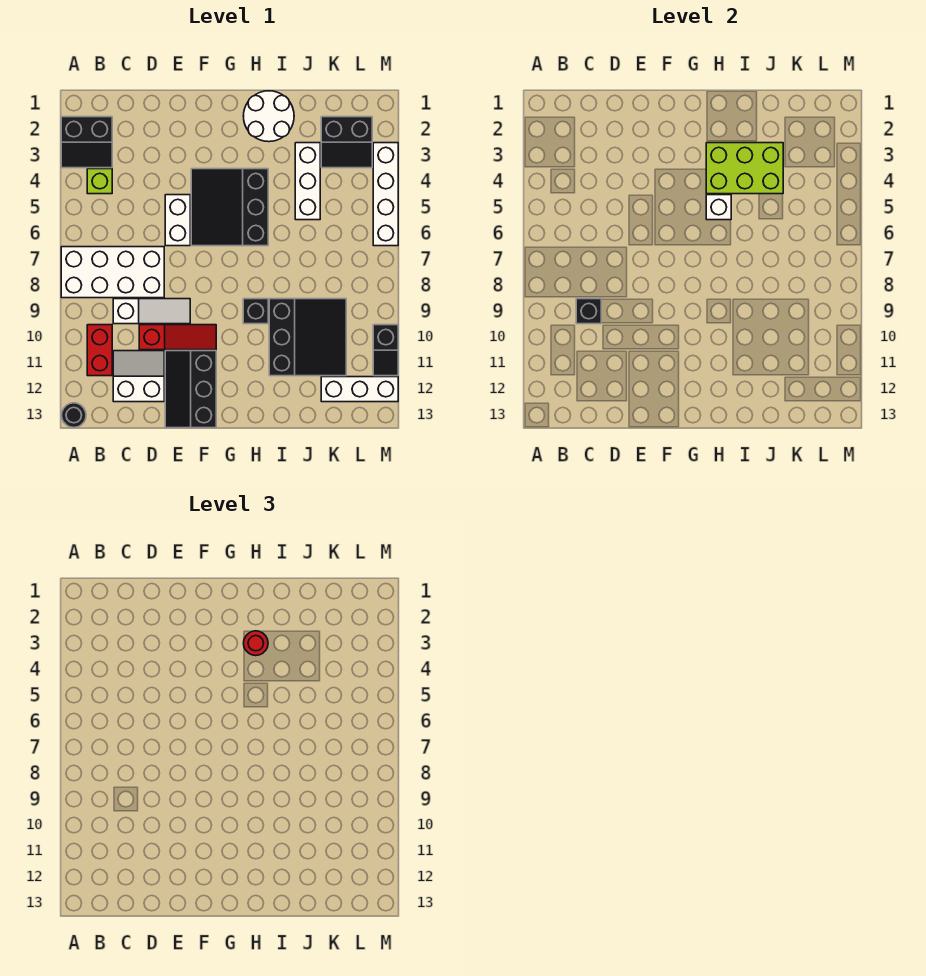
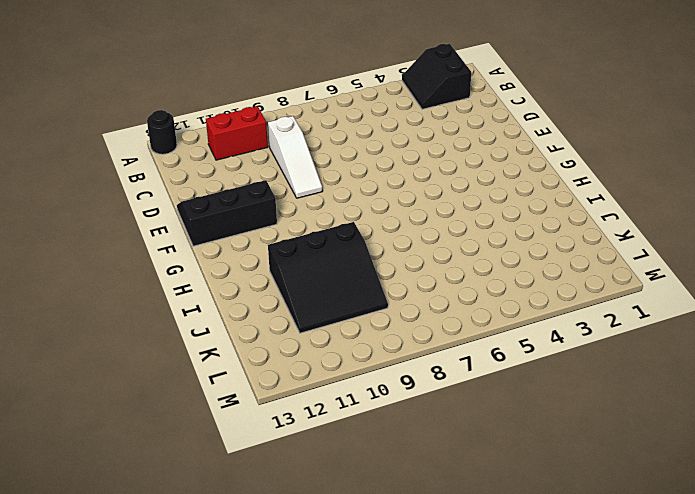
none -> white brick A7:D8 level 1
none -> lime brick B4 level 1
none -> white slope C11:D12 level 1 top 12

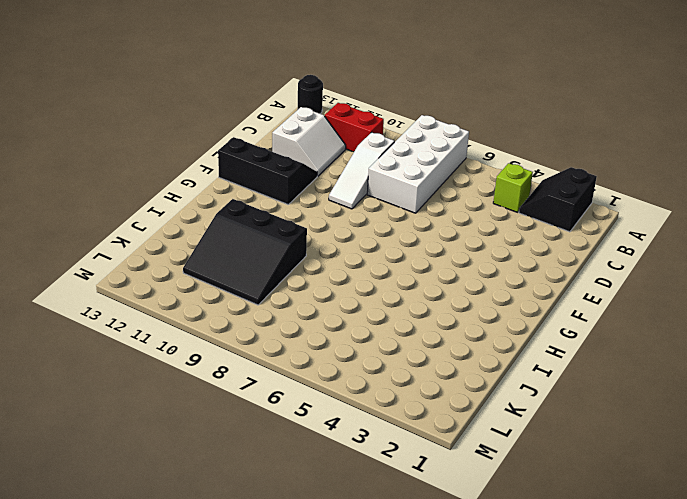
none -> red slope D10:F10 level 1 top D
none -> white brick E5:E6 level 1
none -> black slope F4:H6 level 1 top H

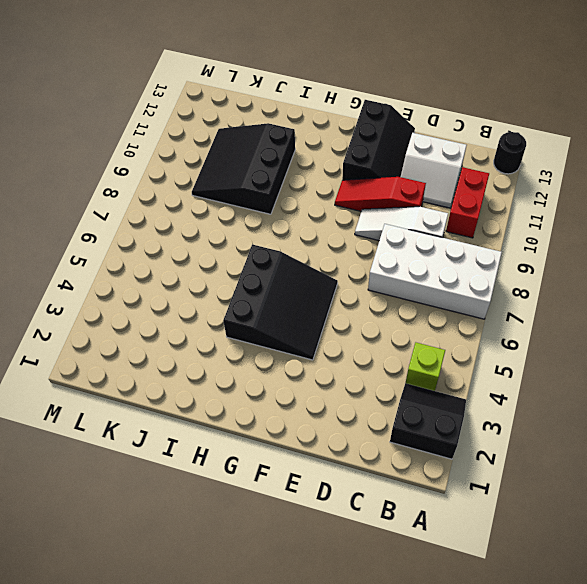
none -> white brick E5:E6 level 1
none -> white round brick H1:I2 level 1
none -> black brick H9 level 1

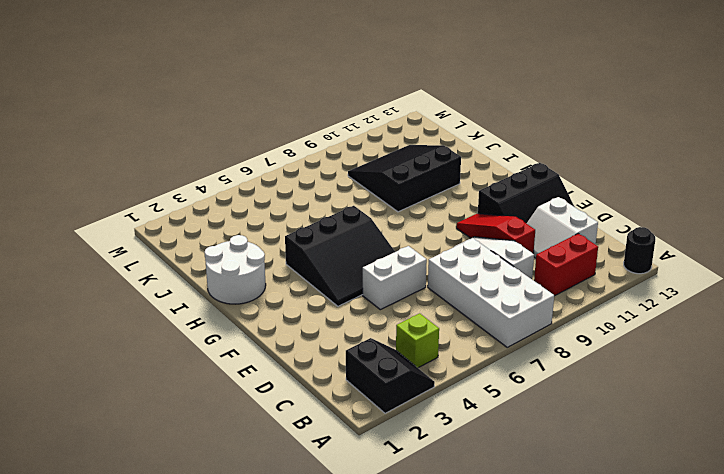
none -> black brick H9 level 1
none -> white brick J3:J5 level 1
none -> black slope K2:L3 level 1 top 2

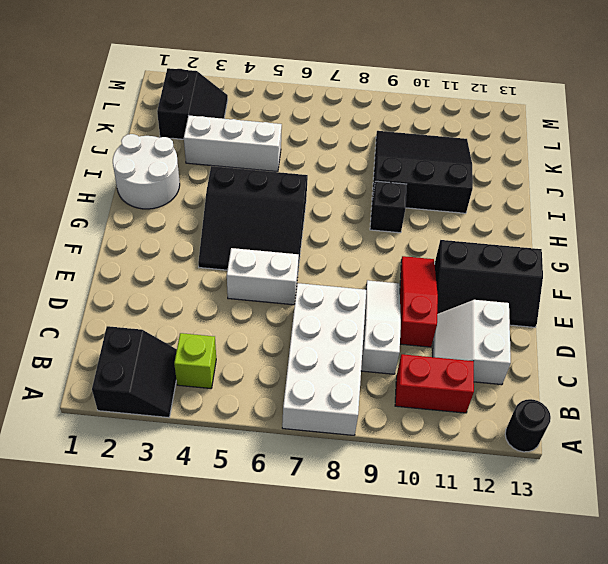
none -> white brick K12:M12 level 1
none -> white brick M3:M6 level 1
none -> black slope M10:M11 level 1 top 10

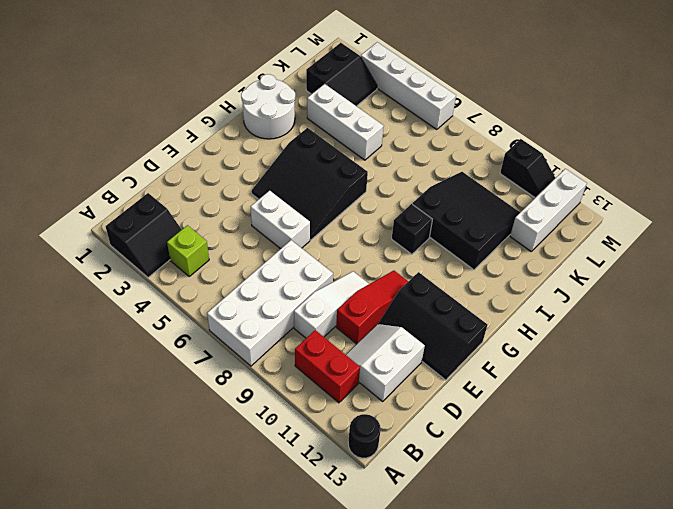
none -> black brick C9 level 2
none -> lime brick H3:J4 level 2
none -> white brick H5 level 2

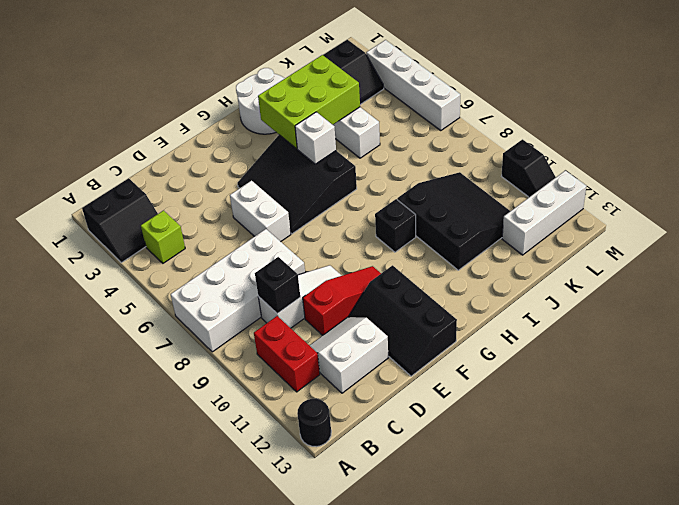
none -> red round brick H3 level 3

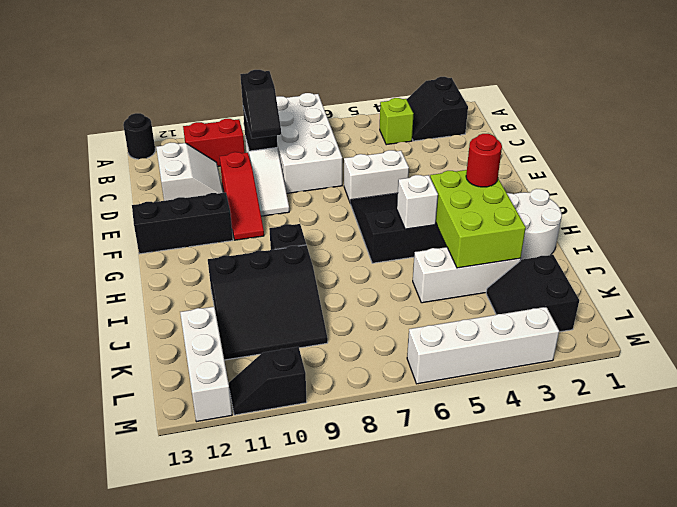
black slope C9:D9 level 3 top C -> none

